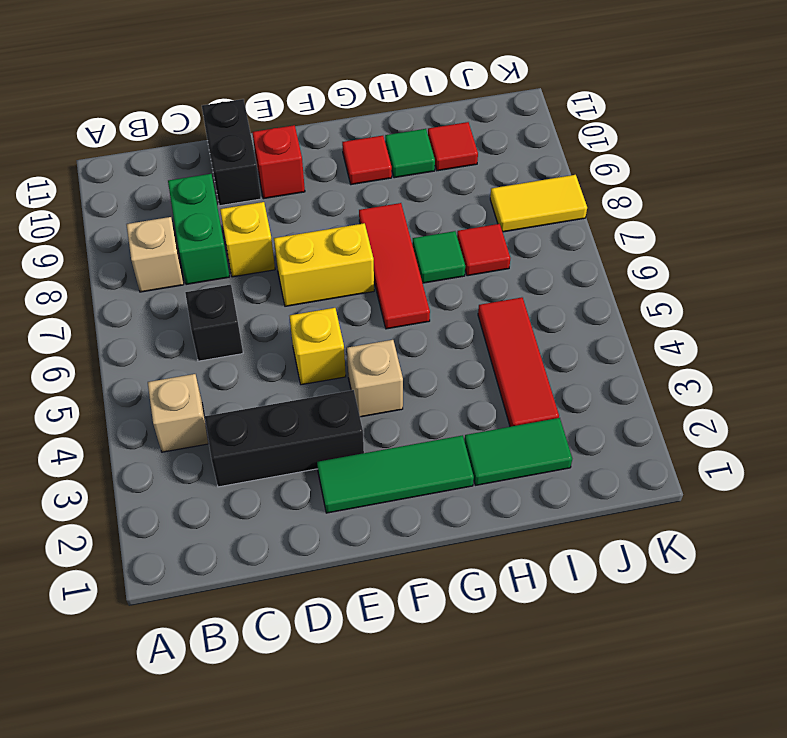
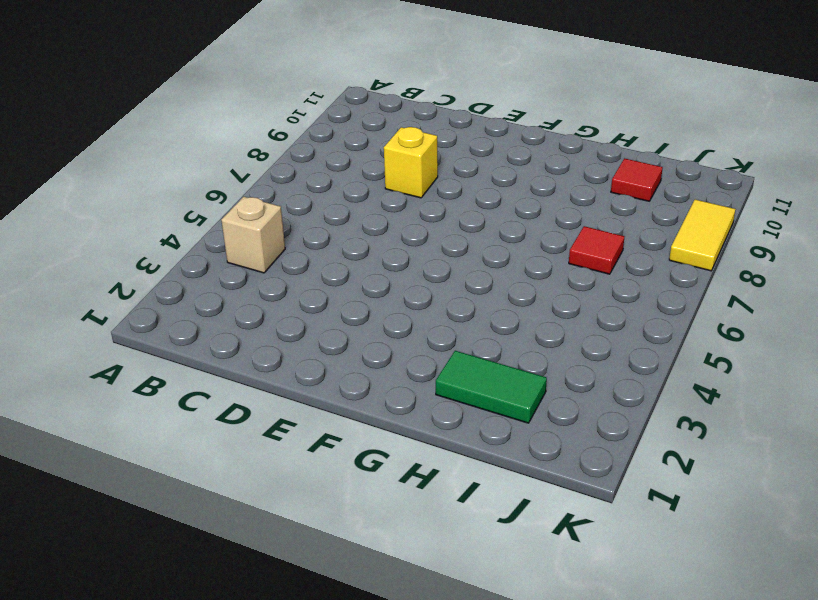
yellow tile K8:K9 level 1 -> yellow tile J8:K8 level 1
none -> tan brick B8 level 1
none -> black brick C3:E3 level 1
none -> black brick C6 level 1

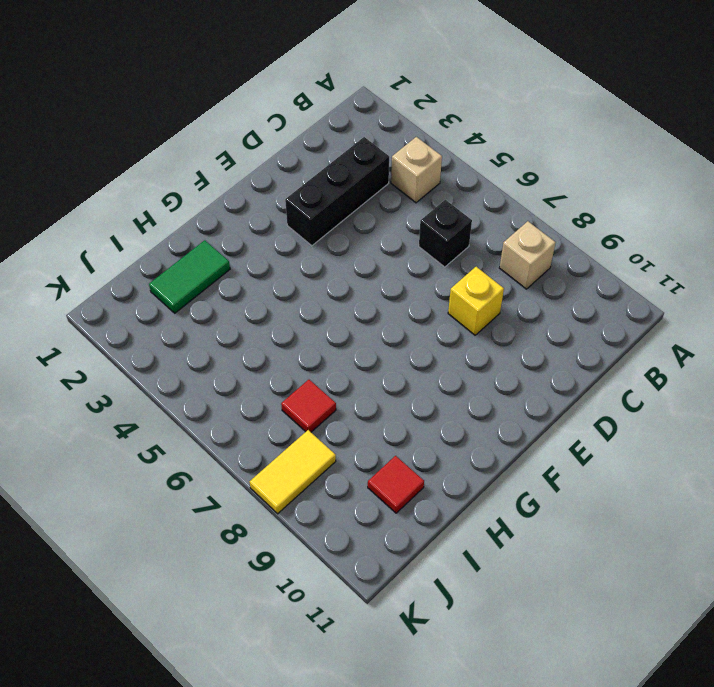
none -> green brick C8:C9 level 1
none -> black brick D10:D11 level 1
none -> green tile E2:G2 level 1

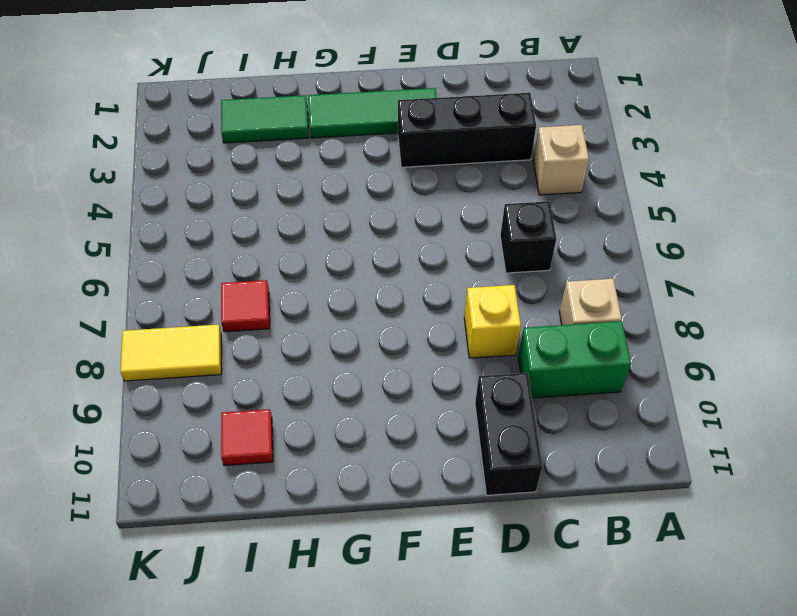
green brick B9:C9 level 1 -> green brick C8:C9 level 1
none -> yellow brick E5 level 1
none -> yellow brick E7:F7 level 1
none -> red brick E10 level 1

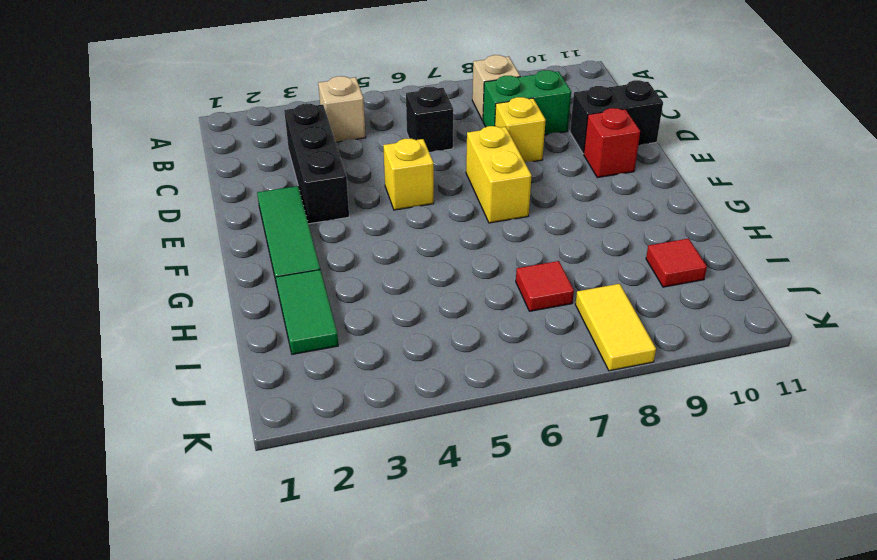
none -> tan brick F4 level 1
none -> red tile G6:G8 level 1
none -> red tile G10 level 1

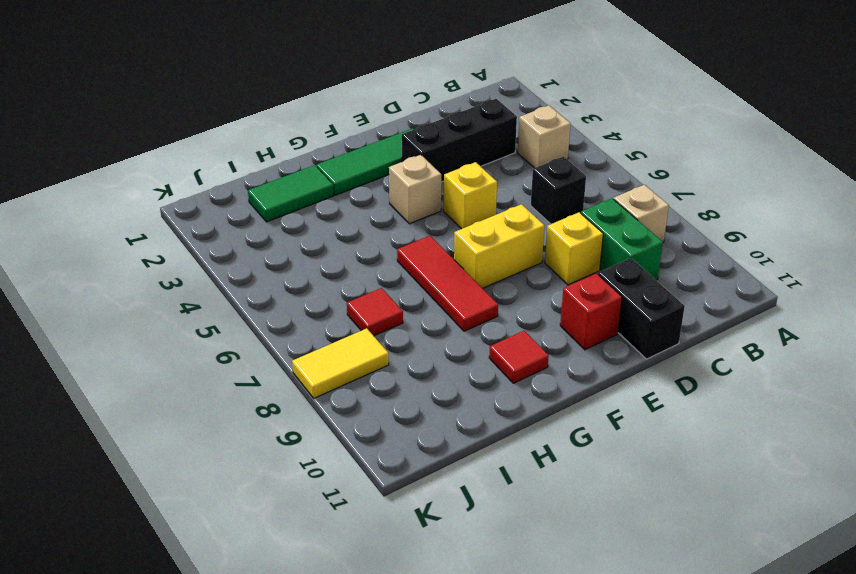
none -> green tile H7 level 1
none -> green tile H10 level 1
none -> red tile I3:I5 level 1

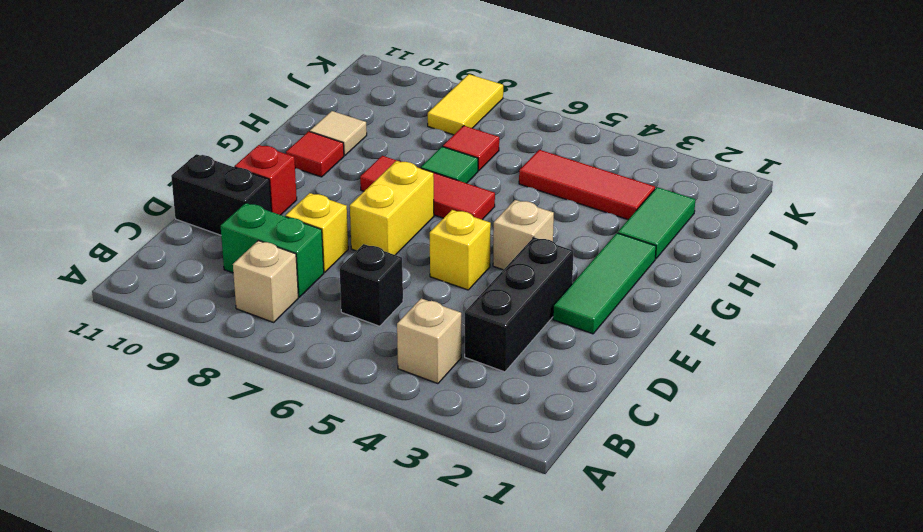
tan tile H10 level 1 -> green tile H10 level 1
none -> red tile I10 level 1

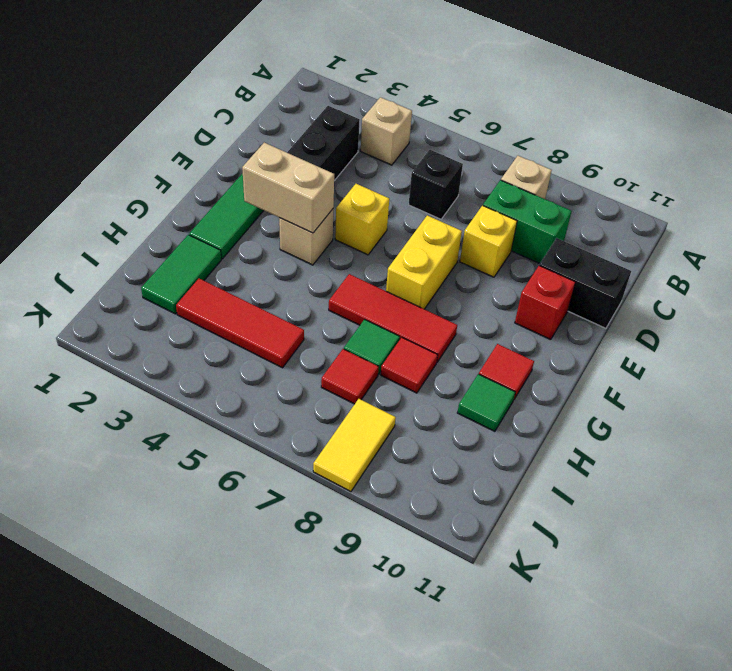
tan brick F3:F4 level 2 -> none
red tile H8 level 1 -> red tile I10 level 1

